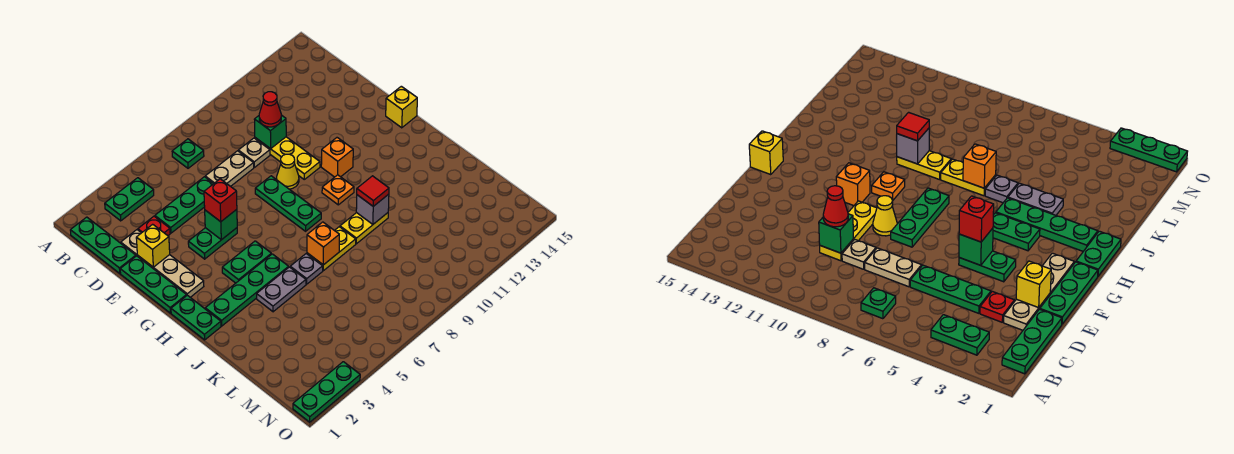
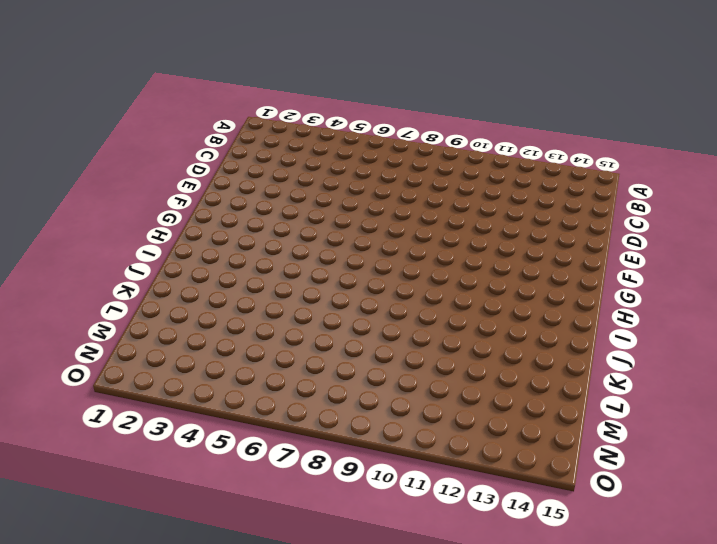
none -> green plate B1:D1 level 1
none -> green plate B3:B4 level 1
none -> green plate B7 level 1
none -> tan plate D2:G2 level 1

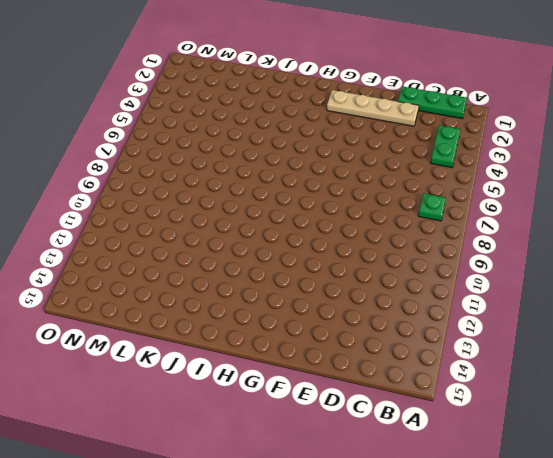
none -> red plate D3 level 1
none -> green plate D4:D6 level 1
none -> tan plate D7:D8 level 1
none -> tan plate D9 level 1

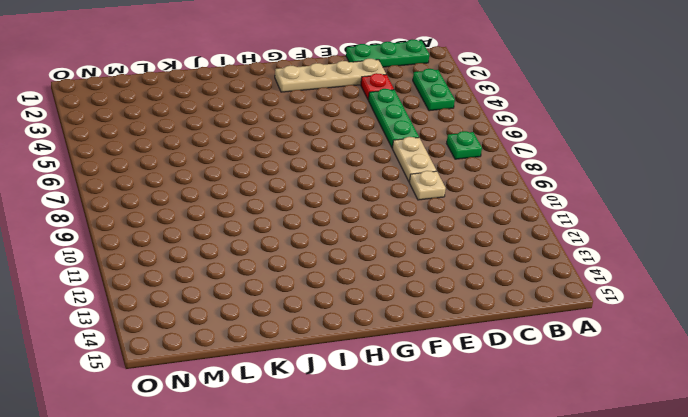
none -> yellow plate D10:F10 level 1
none -> green plate E1:G1 level 1
none -> green plate F4:F5 level 1
none -> green plate F8:H8 level 1

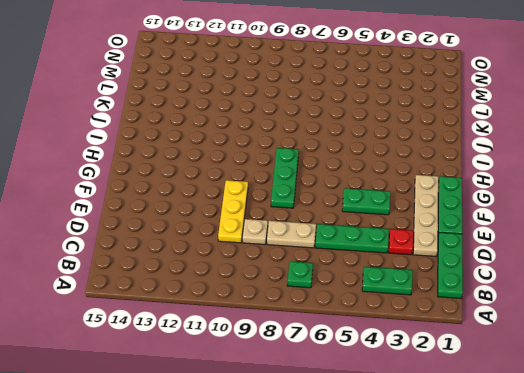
none -> yellow cone F9 level 1
none -> orange brick G11 level 1
none -> yellow brick G15 level 1
none -> green plate H1:I1 level 1

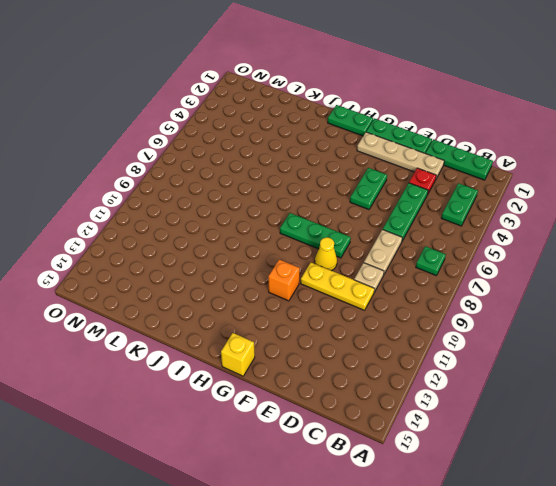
none -> green plate H4:H5 level 1
none -> orange plate H10 level 1
none -> green plate I2:I5 level 1
none -> grey plate J4:J5 level 1

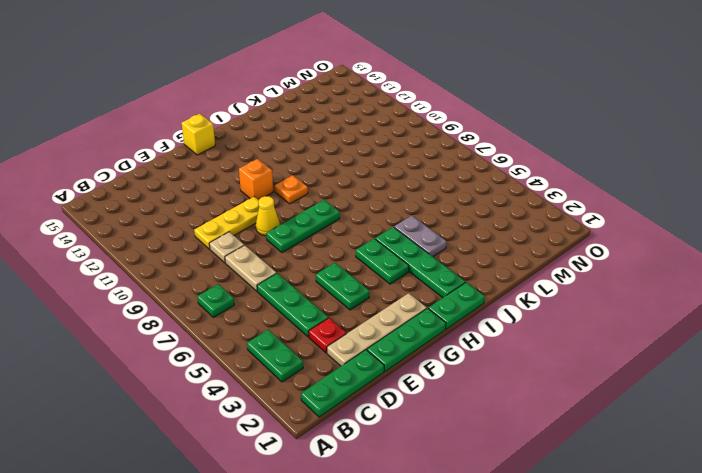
none -> grey plate J6 level 1
none -> yellow plate J7:J8 level 1
none -> yellow plate J9:J10 level 1
none -> green plate O1:O3 level 1

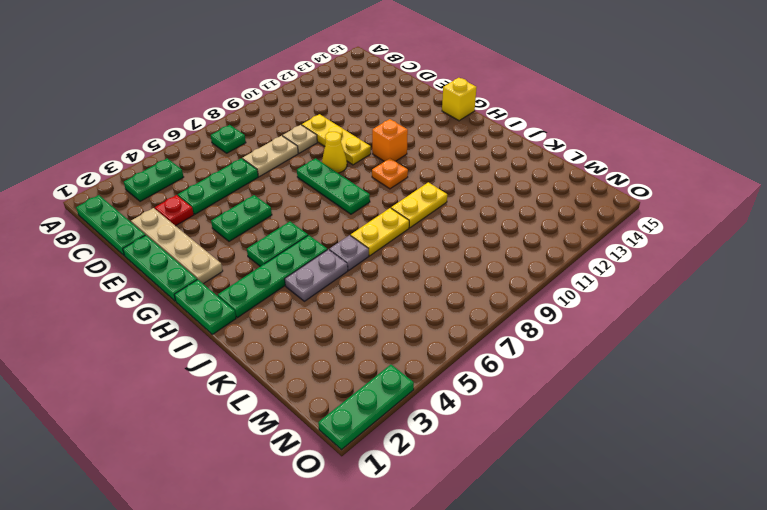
none -> green brick D10 level 2
none -> yellow brick E2 level 2
none -> green brick F5 level 2
none -> orange brick J7 level 2

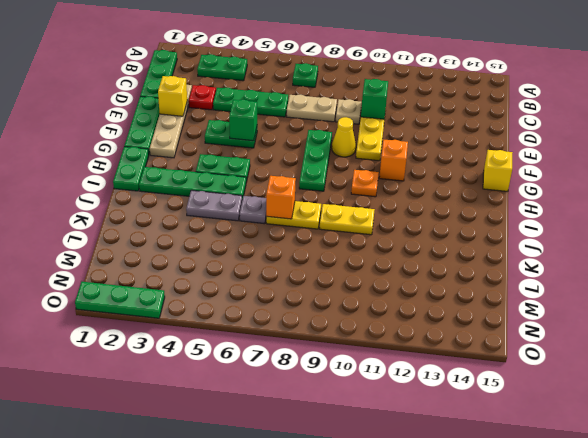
none -> grey brick J10 level 2
none -> red cone D10 level 3
none -> red brick F5 level 3
none -> red tile J10 level 3

